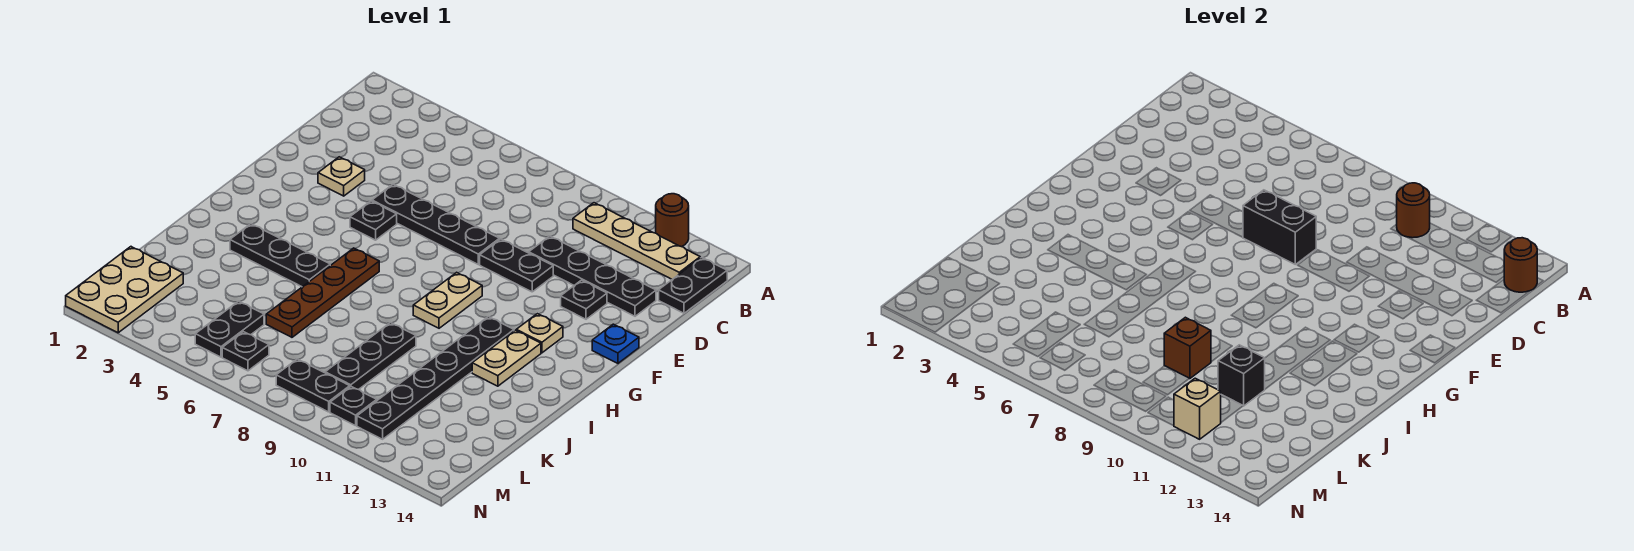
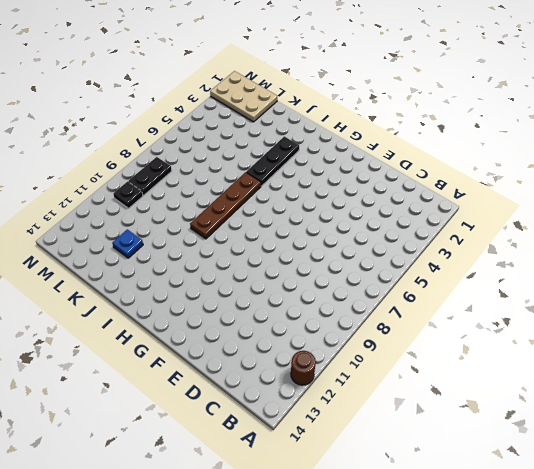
brown plate I6:I9 level 1 -> brown plate H6:K6 level 1
blue plate K12 level 1 -> blue plate F14 level 1
none -> tan plate B10:B13 level 1
none -> black plate B14:C14 level 1
none -> black plate D10:D13 level 1

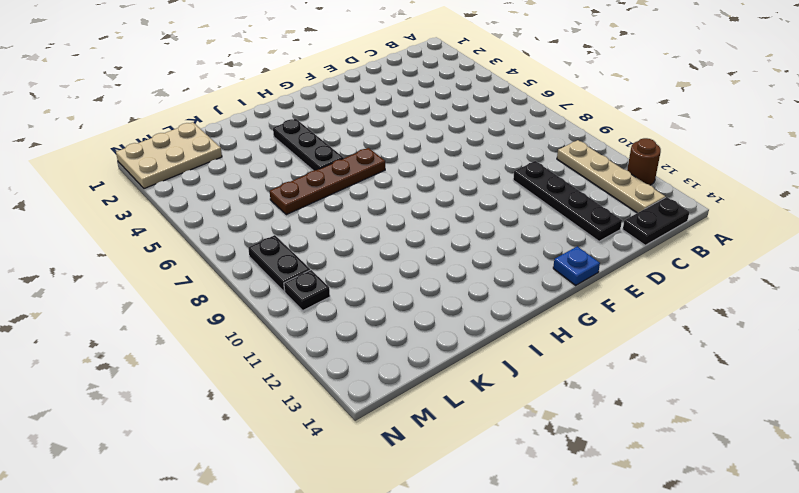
none -> tan plate E3 level 1
none -> black plate E5:E8 level 1
none -> black plate E9:E10 level 1

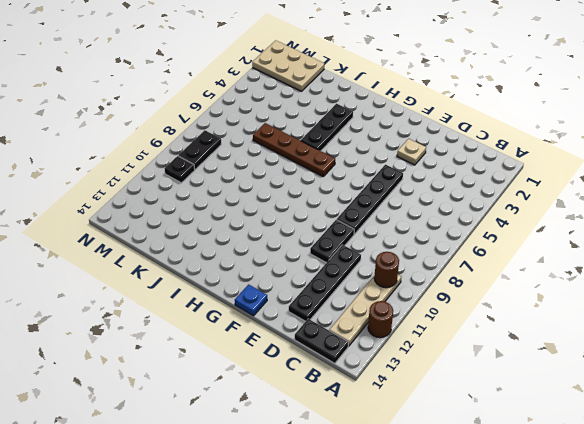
none -> black plate E12 level 1
none -> black plate F5 level 1
none -> tan plate G9:H9 level 1

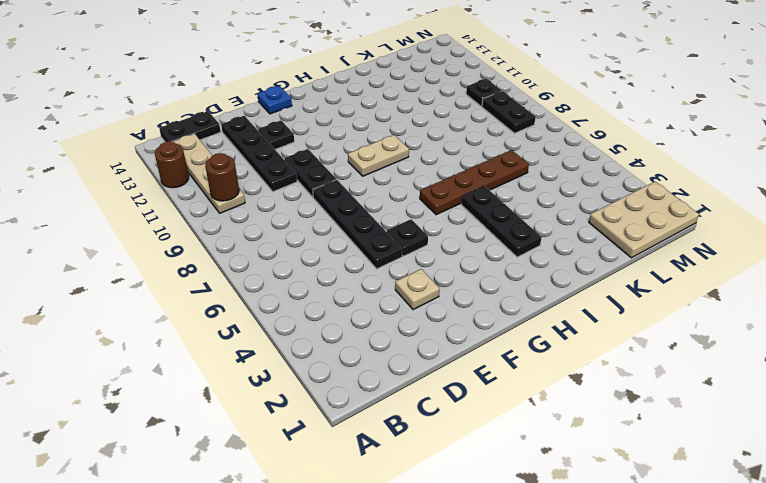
none -> tan plate G12 level 1
none -> black plate H11:M11 level 1
none -> tan plate H12:I12 level 1

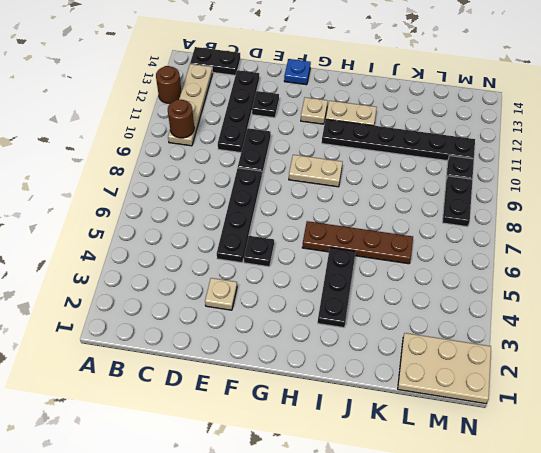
none -> black plate J9:L9 level 1
none -> black plate L5:M5 level 1
none -> black plate M6 level 1

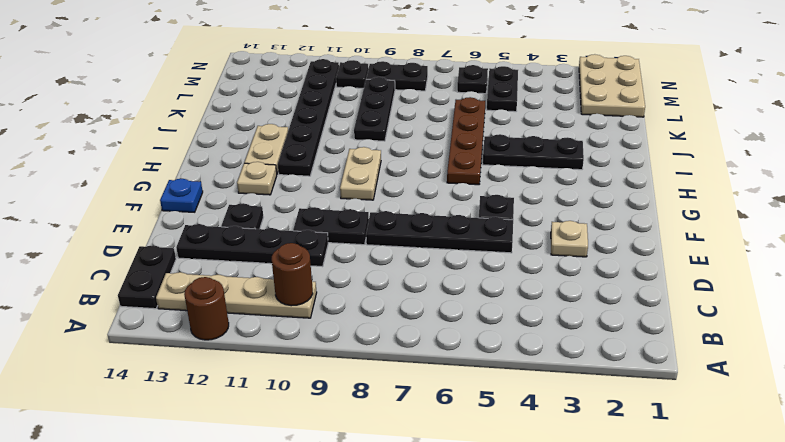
none -> brown round brick B14 level 2
none -> black brick E7:E8 level 2
none -> brown brick K9 level 2

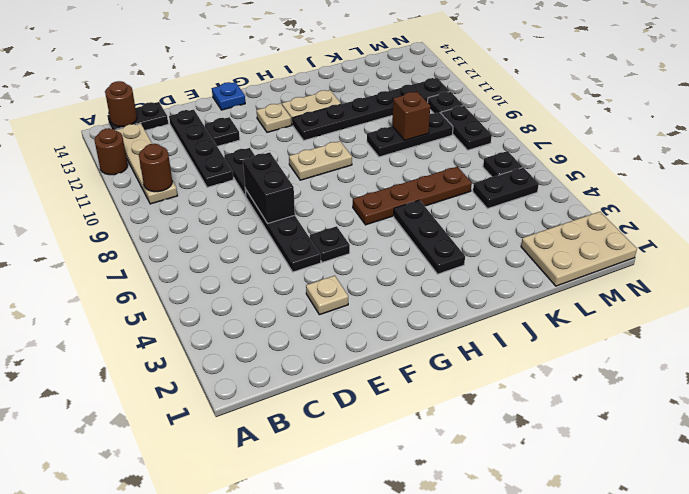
none -> black brick K11 level 2
none -> tan brick M11 level 2

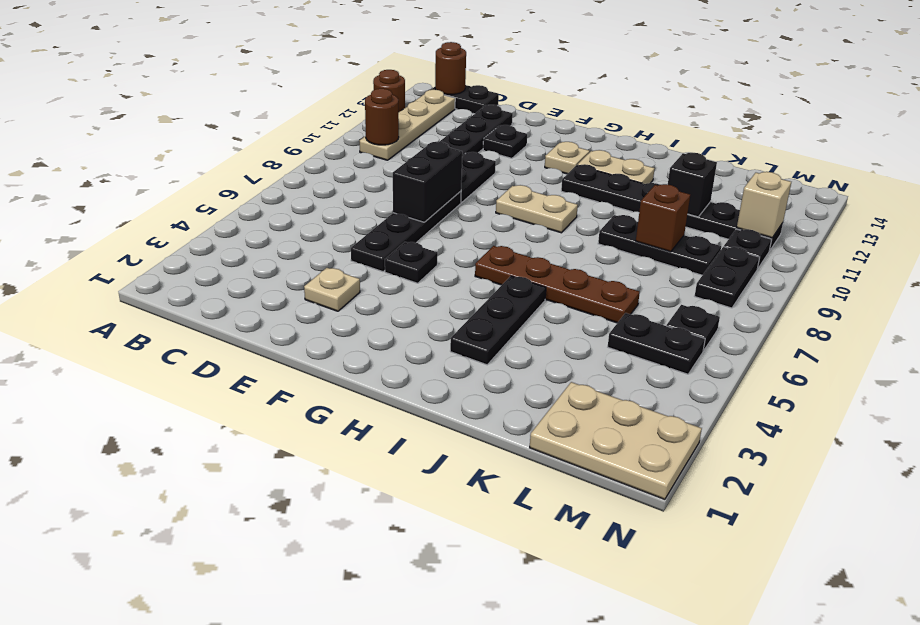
none -> blue plate F14 level 1

